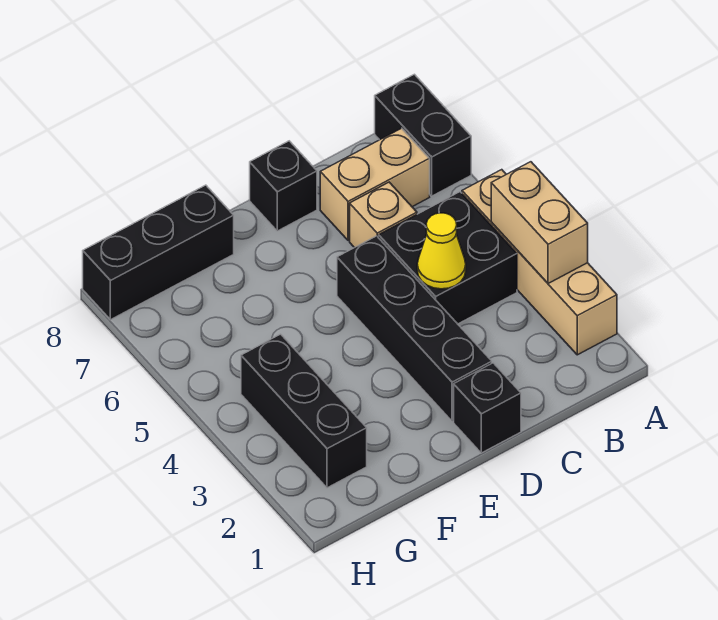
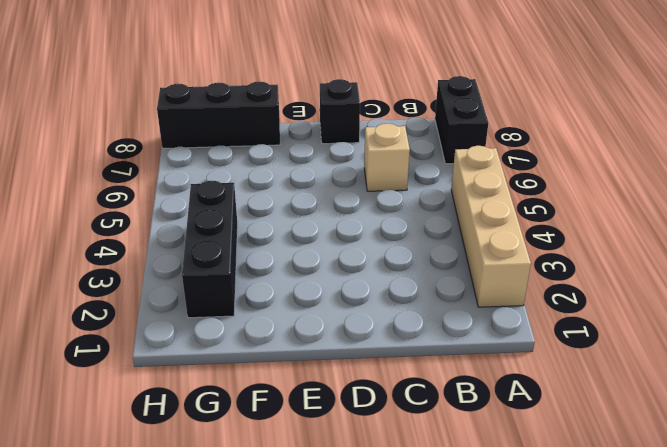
none -> black brick B4:C5 level 1
none -> tan brick B7:C7 level 1
none -> black brick D1 level 1

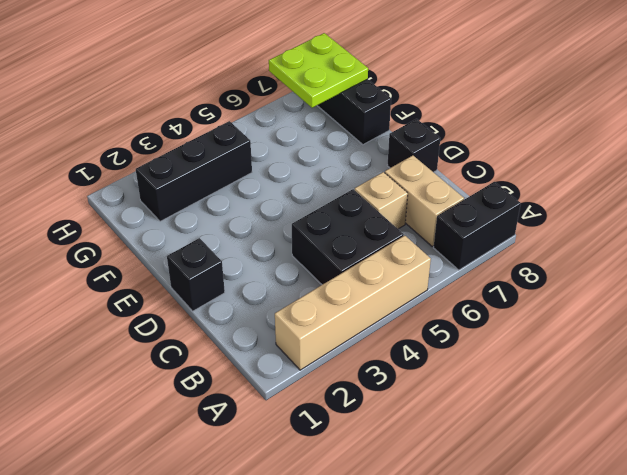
lime plate G7:H8 level 2 -> none
none -> black brick D2:D5 level 1
none -> tan brick A3:A4 level 2
none -> yellow cone C4 level 2

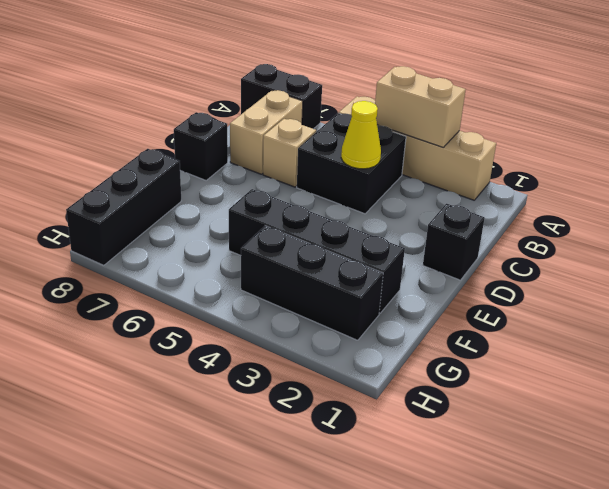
black brick F2:F5 level 1 -> black brick D2:D5 level 1

